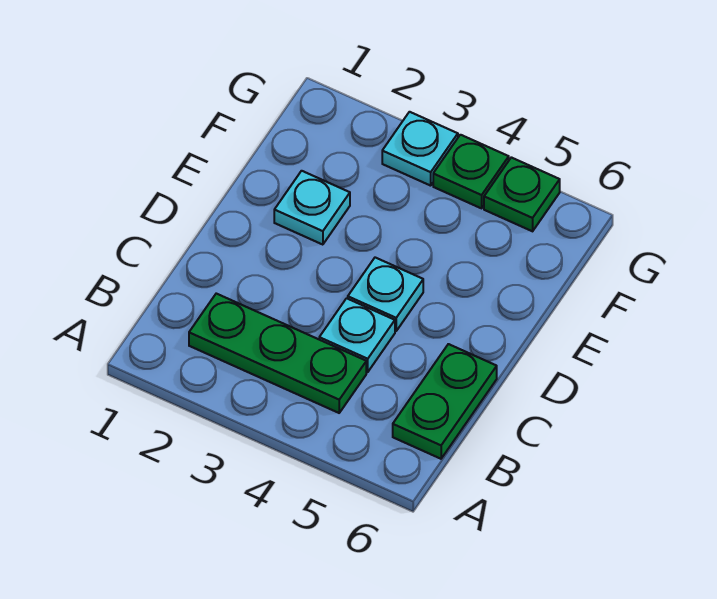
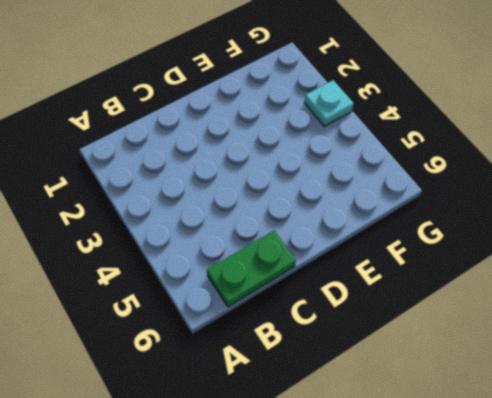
none -> green plate B2:B4 level 1
none -> cyan plate C4 level 1

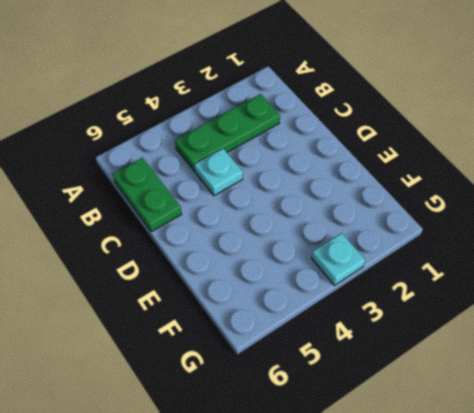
none -> cyan plate D4 level 1
none -> cyan plate E2 level 1

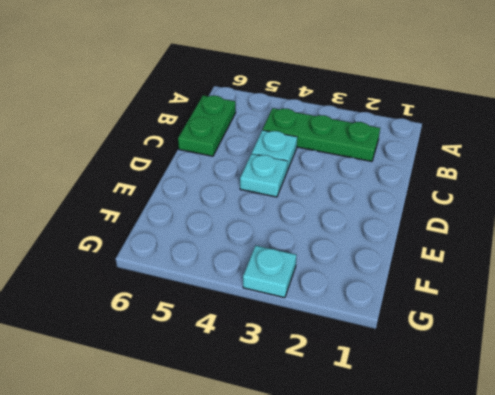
none -> cyan plate E2 level 1
none -> green plate G4 level 1

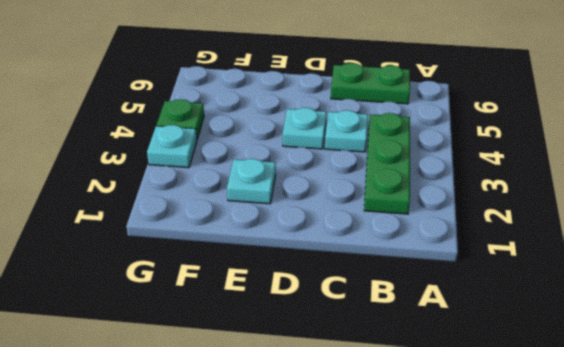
none -> green plate G5 level 1

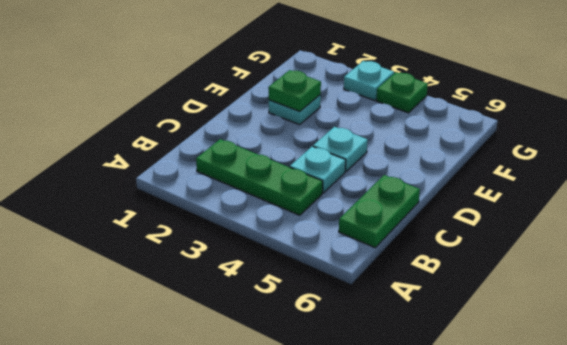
green plate E2 level 2 -> green plate G5 level 1

